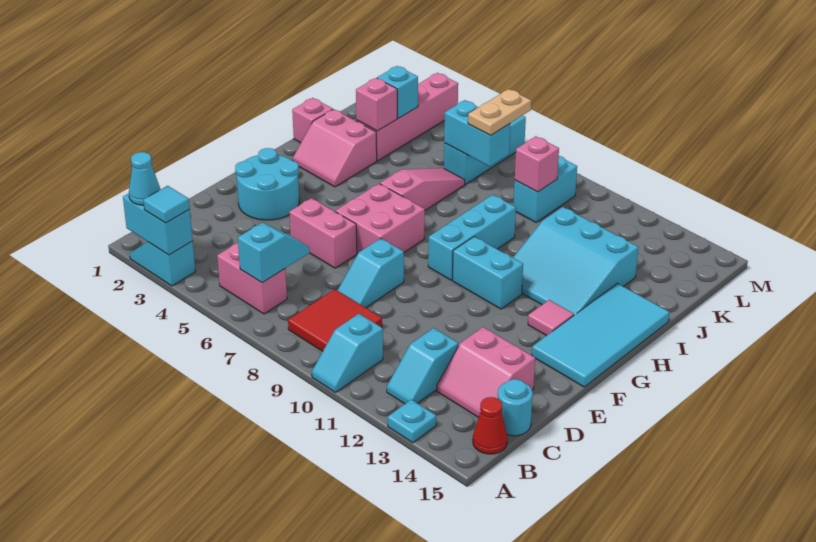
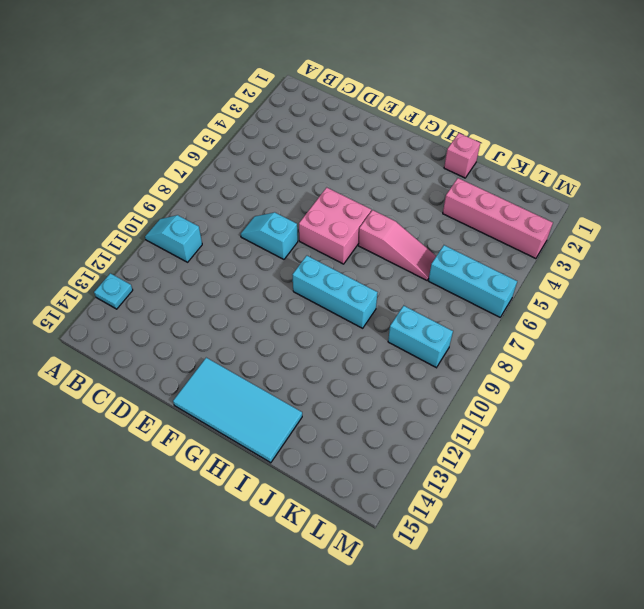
none -> cyan slope A2:A3 level 1 top 3
none -> pink brick B5:B6 level 1
none -> red tile B8:C9 level 1
none -> cyan slope B12:C12 level 1 top C

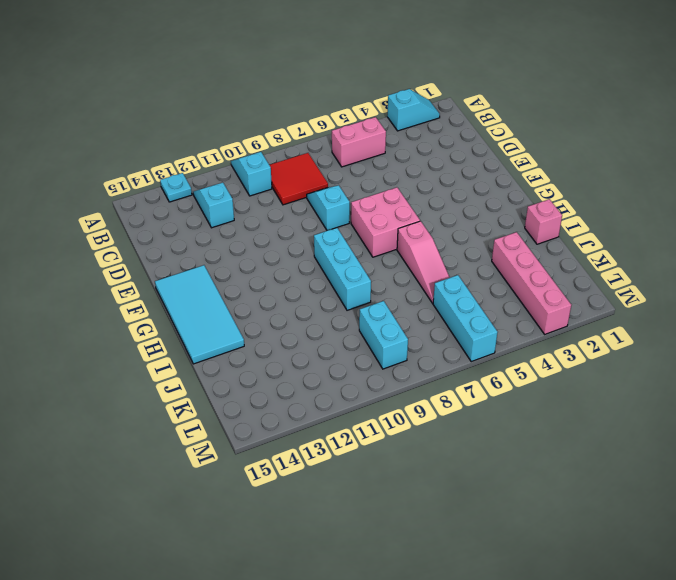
none -> red cone B15 level 1
none -> pink slope C13:D14 level 1 top D
none -> cyan round brick C15 level 1
none -> cyan round brick E2:F3 level 1

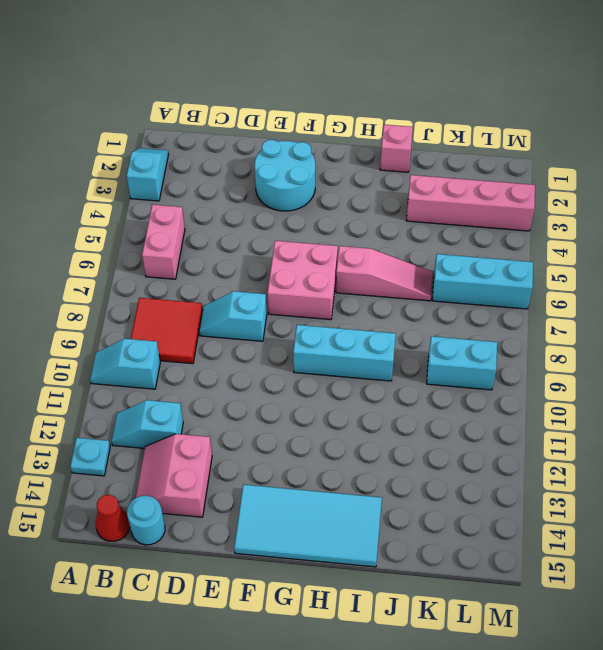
none -> pink brick E5:E6 level 1
none -> cyan brick G10:G11 level 1
none -> pink tile G13 level 1
none -> pink slope H2:I3 level 1 top I

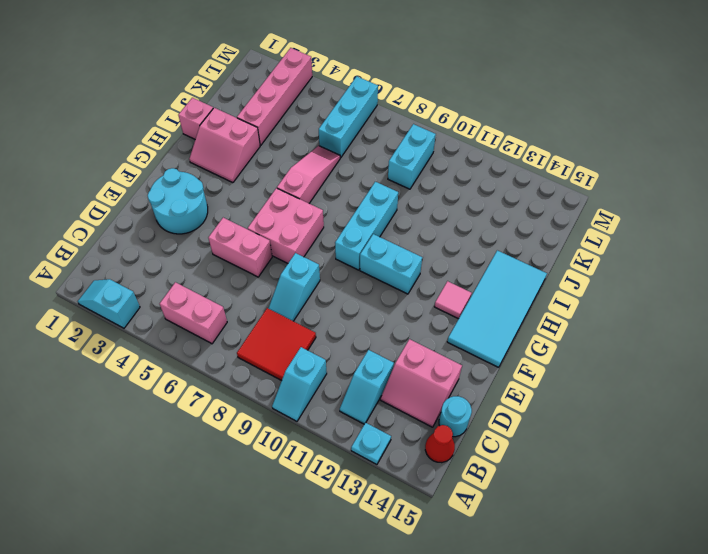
none -> cyan slope H11:J13 level 1 top J
none -> cyan brick A2:A3 level 2
none -> cyan slope B6:C6 level 2 top B
none -> pink brick J3 level 2

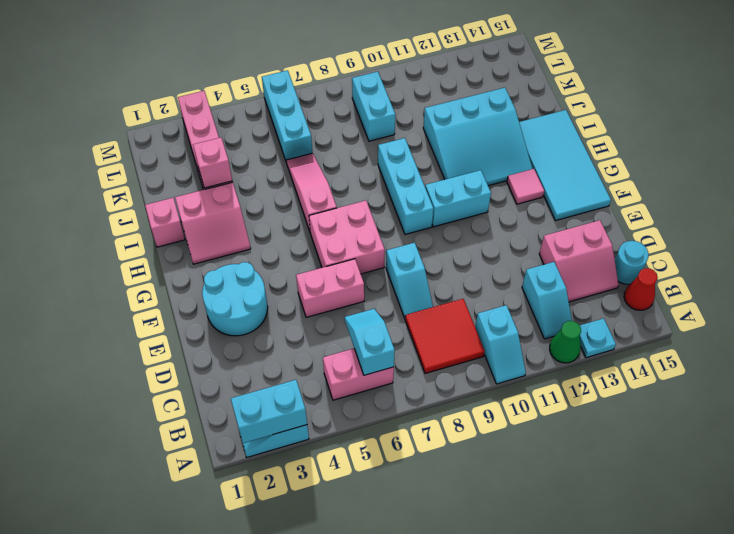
green cone A12 level 1 -> none
none -> cyan brick K3 level 2
none -> cyan brick K6:K7 level 2
none -> pink brick K9 level 2
none -> cyan cone A2 level 3

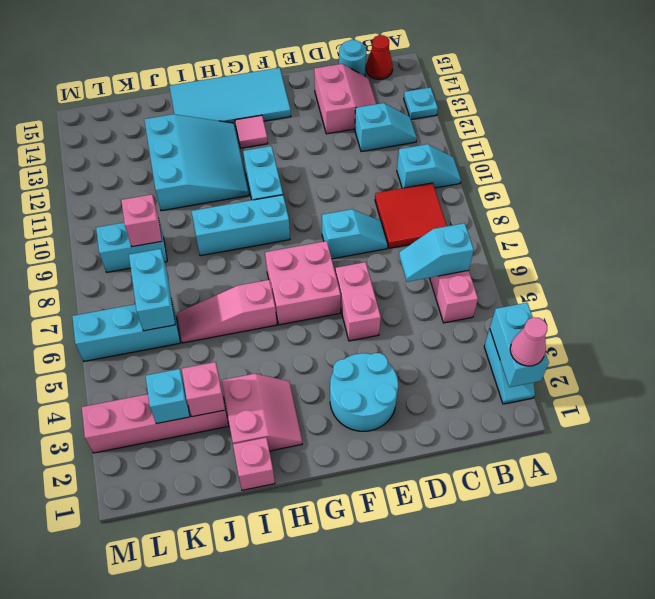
pink cone A2 level 3 -> cyan cone A2 level 3
none -> cyan tile A3 level 3
none -> tan plate K7:L7 level 3

